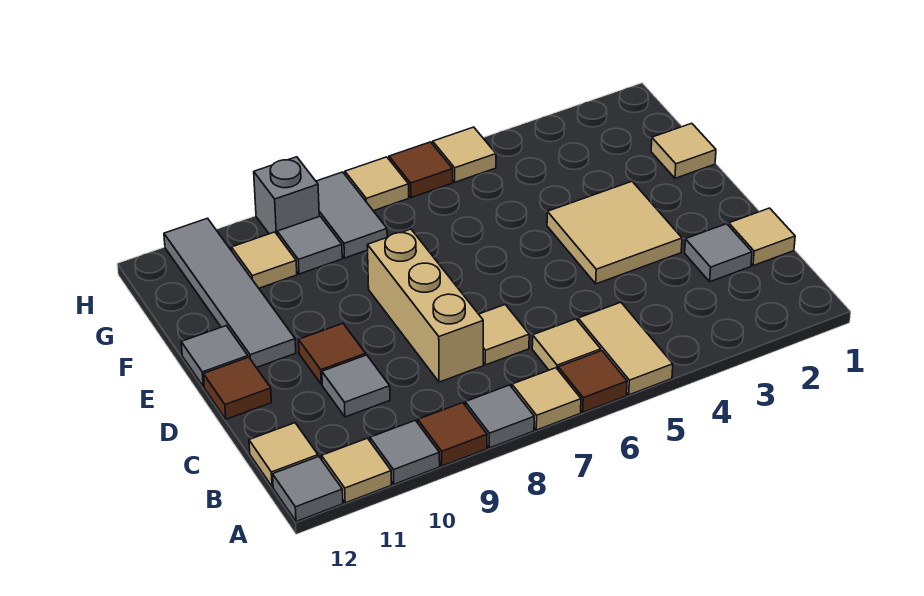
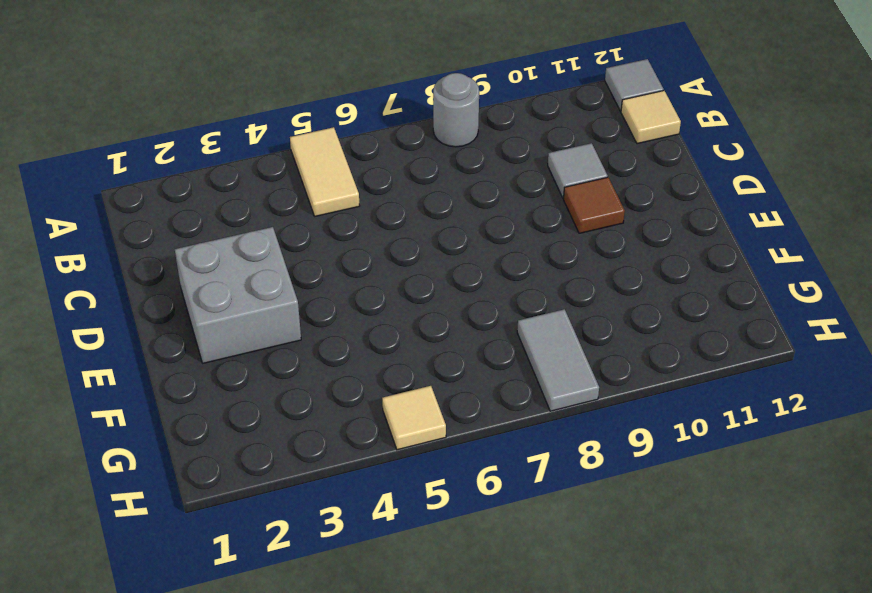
grey round brick A8 level 1 -> grey tile A8 level 1
grey brick D2:E3 level 1 -> tan tile D3:E4 level 1
none -> brown tile A6 level 1
none -> tan tile A7 level 1
none -> brown tile A9 level 1

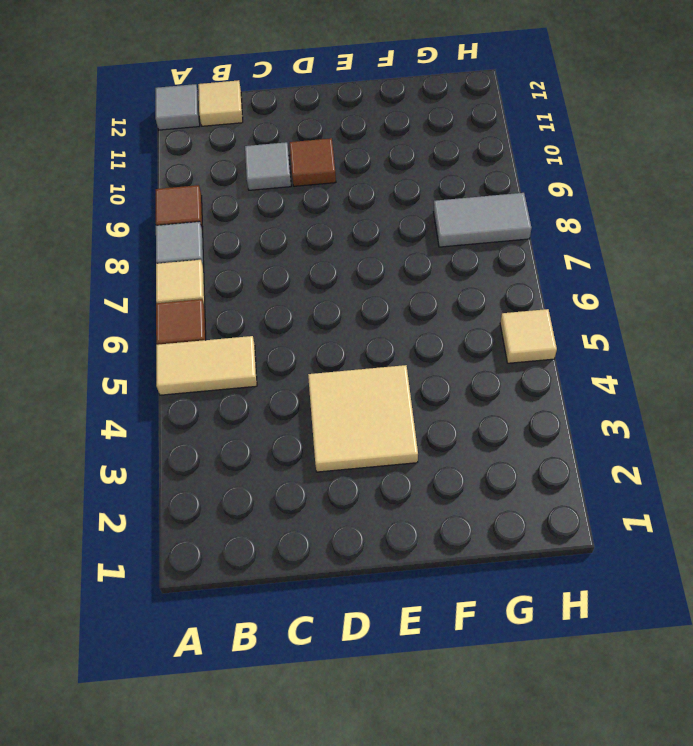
none -> grey tile A10 level 1
none -> tan tile A11 level 1
none -> tan tile B6 level 1

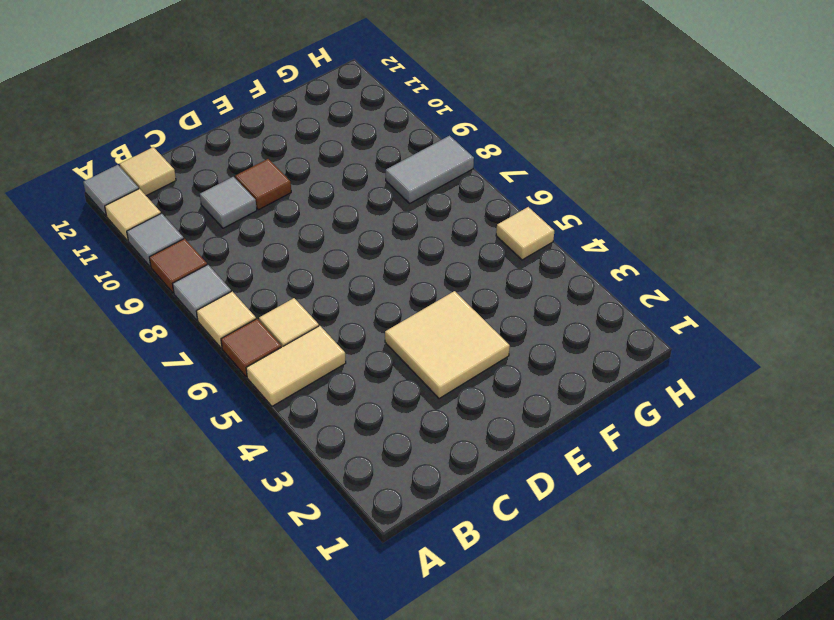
none -> tan tile C1 level 1
none -> grey tile C2 level 1
none -> tan tile C7 level 1

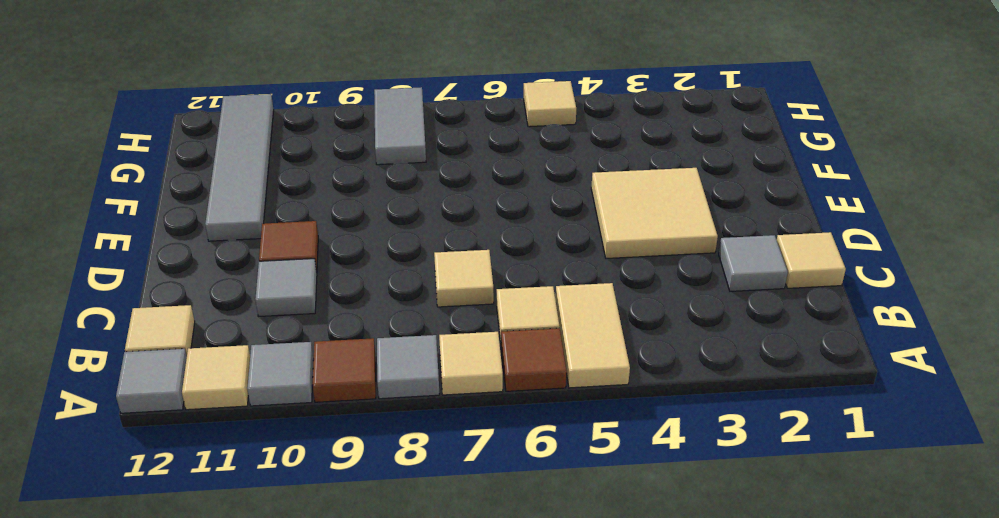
none -> tan brick C8:E8 level 1
none -> brown tile D12 level 1
none -> grey tile E12 level 1

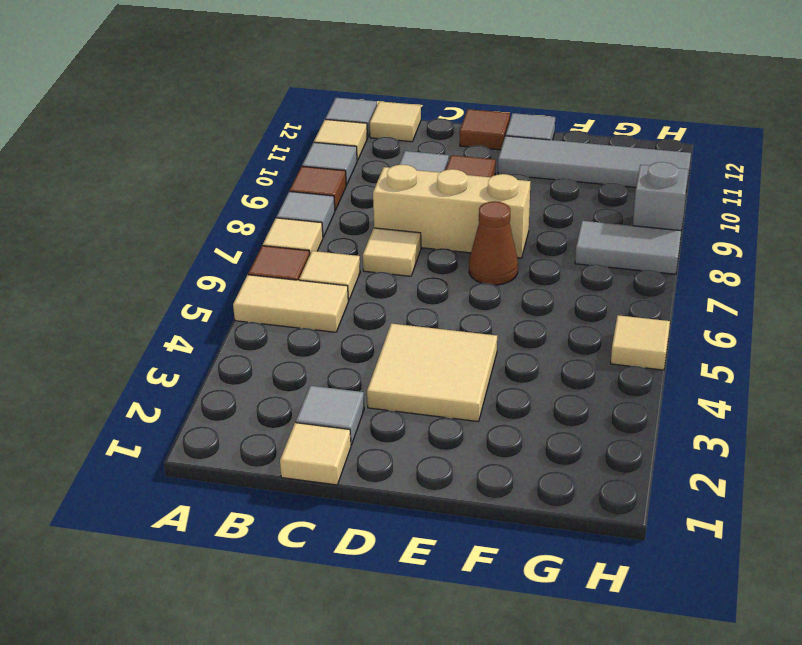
brown cone E7 level 1 -> none
none -> tan tile F1 level 1
none -> grey tile G9 level 1
none -> tan tile G10 level 1

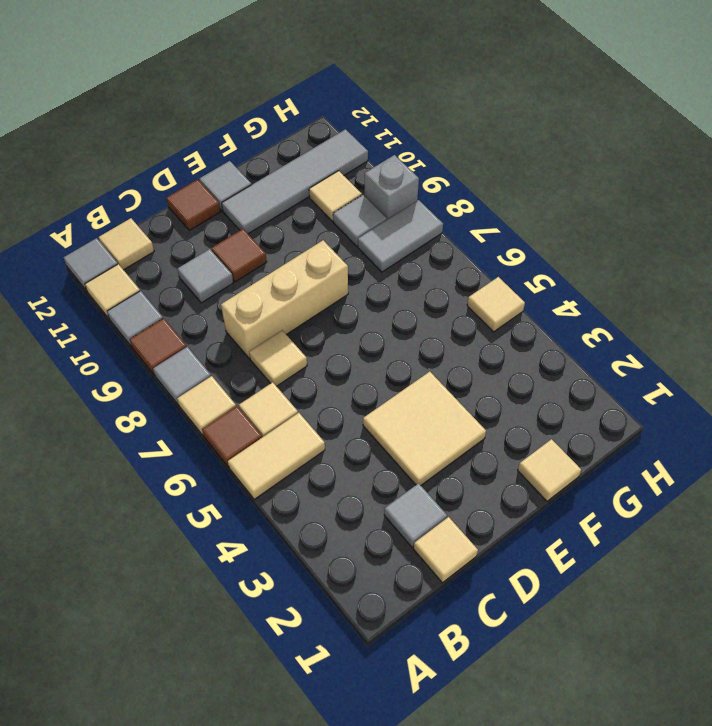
none -> brown tile H6 level 1
none -> tan tile H7 level 1

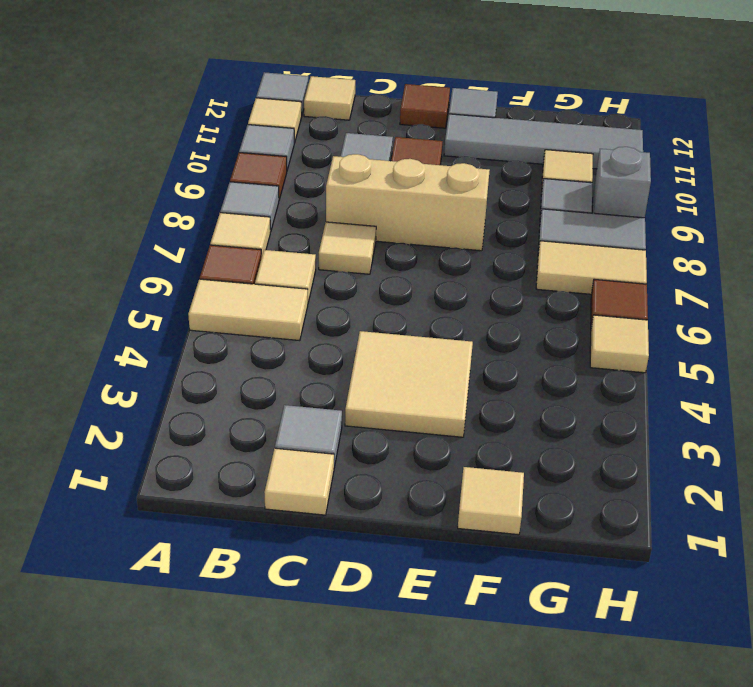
tan tile G7:H7 level 1 -> tan tile H7 level 1

